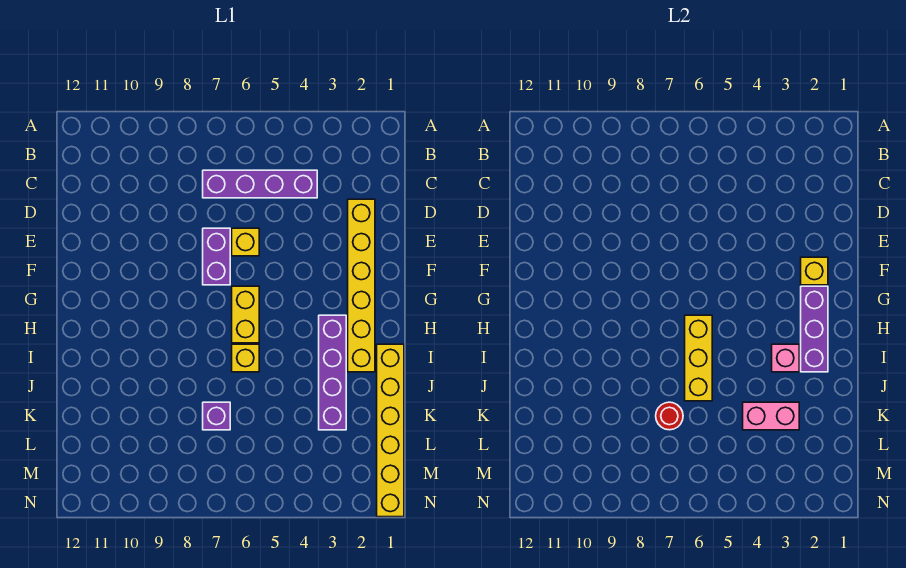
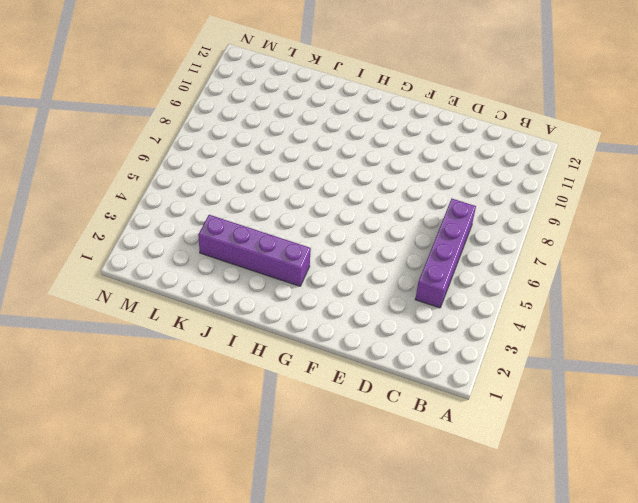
none -> yellow brick D2:I2 level 1
none -> yellow brick E6 level 1
none -> purple brick E7:F7 level 1

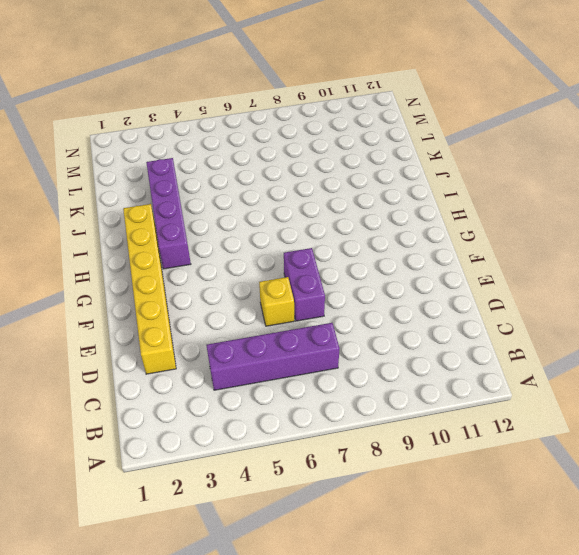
none -> yellow brick G6:H6 level 1
none -> yellow brick I1:N1 level 1
none -> yellow brick I6 level 1

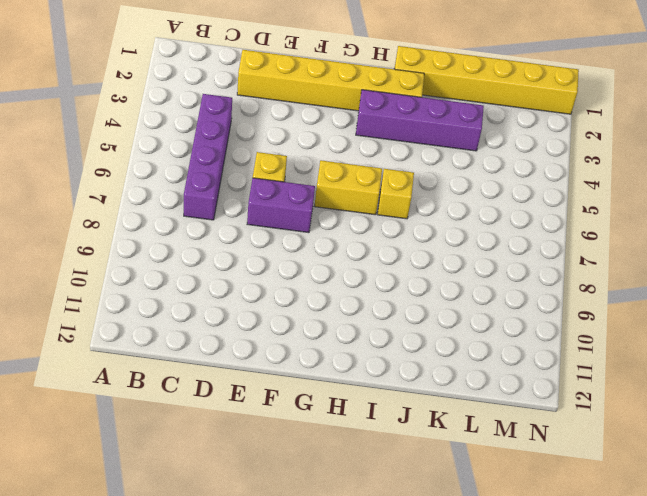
none -> purple brick K7 level 1
none -> yellow brick F2 level 2
none -> purple brick G2:I2 level 2

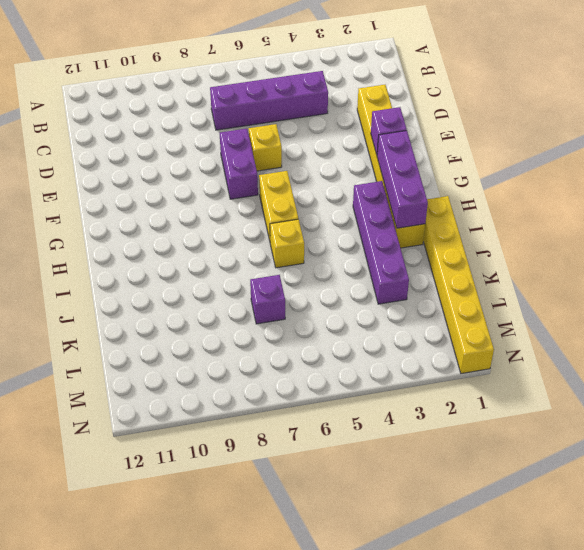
purple brick F2 level 2 -> yellow brick F2 level 2
none -> yellow brick H6:J6 level 2
none -> pink brick I3 level 2
none -> pink brick K3:K4 level 2

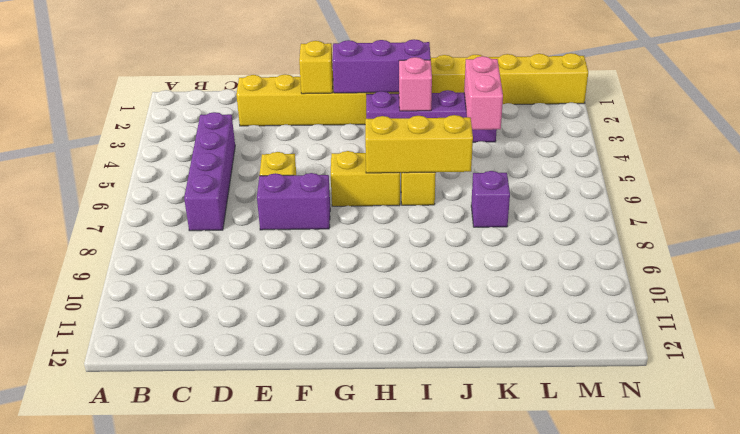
none -> red round brick K7 level 2

